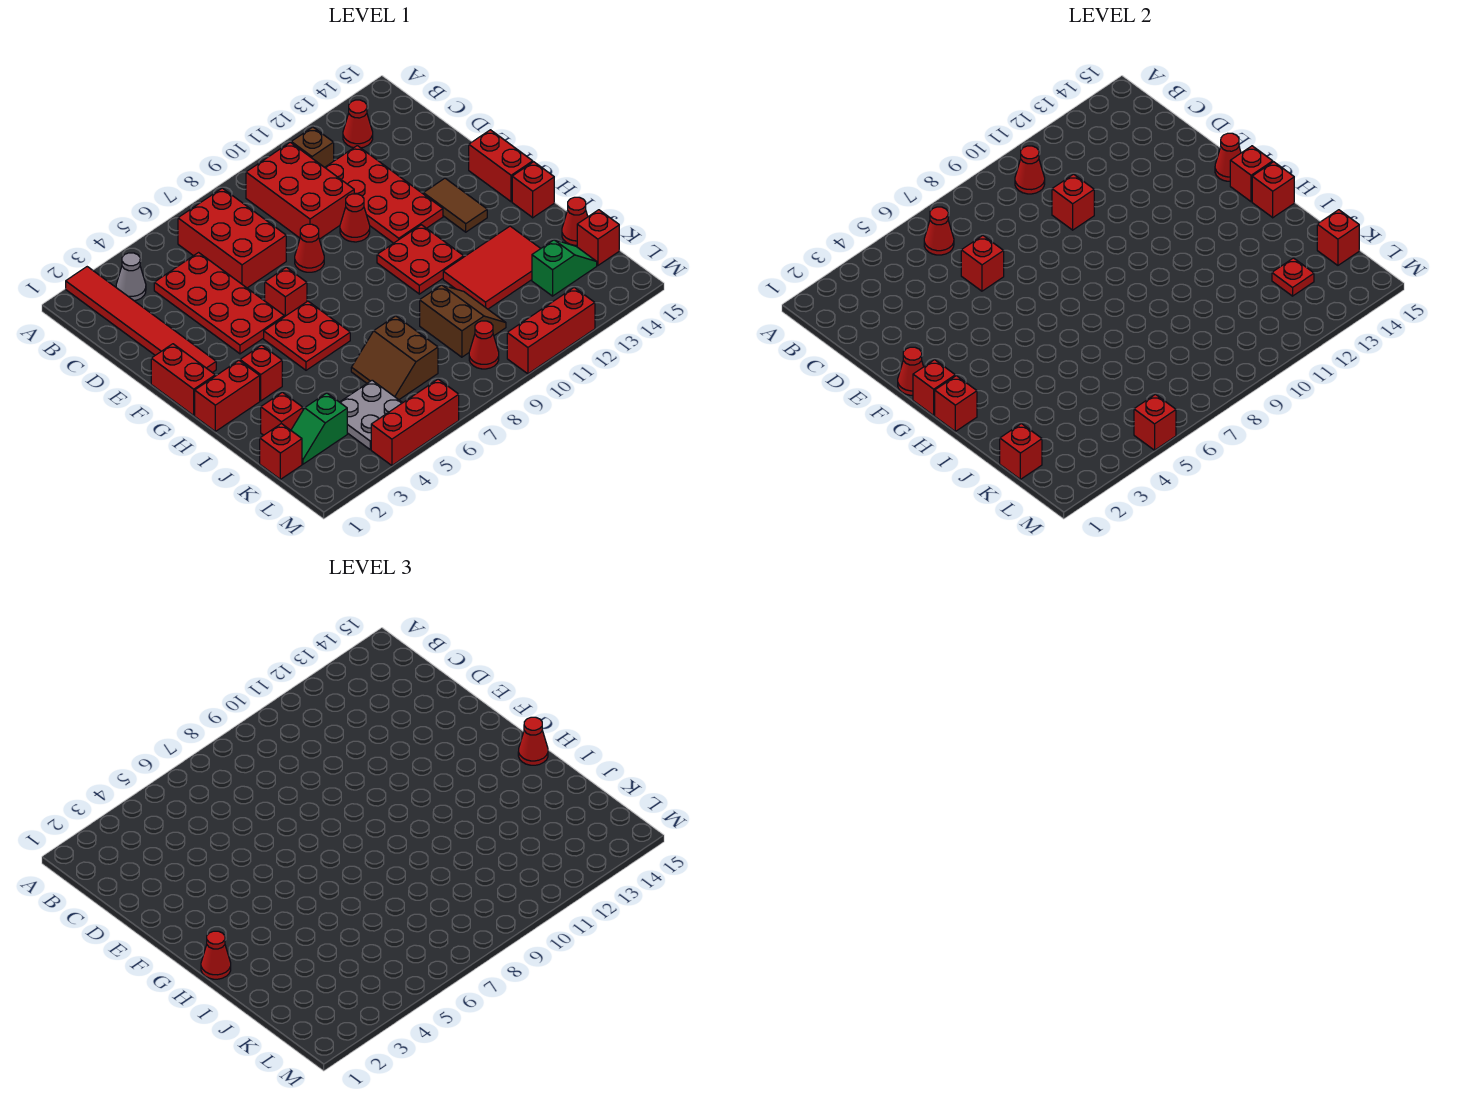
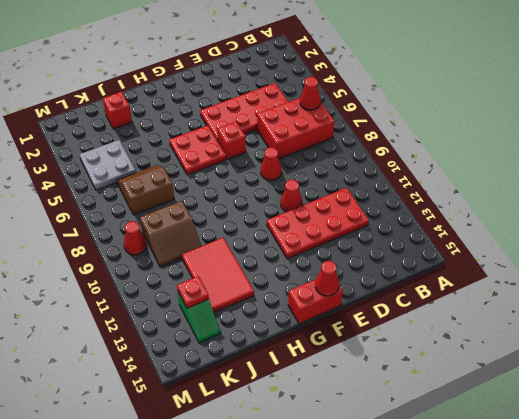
none -> red tile A2:F2 level 1
none -> grey cone B3 level 1
none -> red brick B9:D10 level 1
none -> brown brick B11 level 1

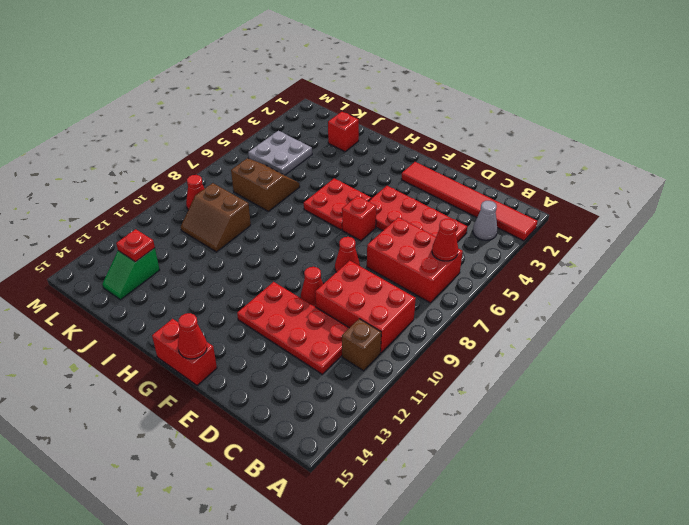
none -> red cone B13 level 1
none -> red brick F1:G1 level 1
none -> brown tile F13:G13 level 1
none -> red plate G10:H11 level 1

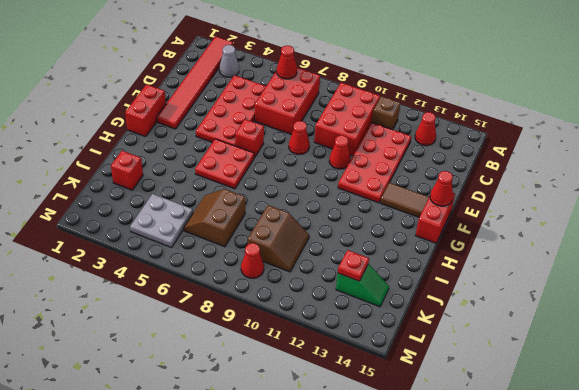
brown tile F13:F14 level 1 -> brown tile F13:G13 level 1
none -> red plate G10:H11 level 1
none -> red brick H1:H2 level 1
none -> red brick H3 level 1
none -> red brick H15 level 1

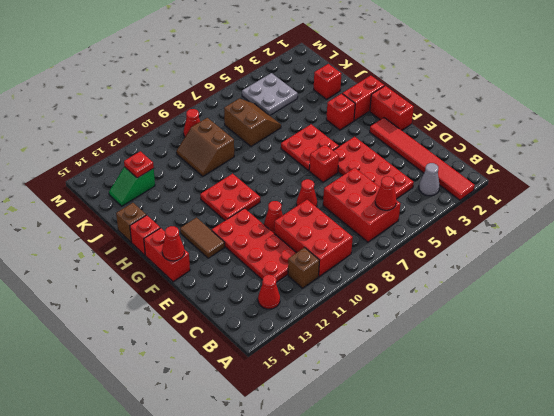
brown brick I15 level 1 -> none
none -> red tile I11:J13 level 1
none -> red cone J15 level 1
none -> red brick K1 level 1
none -> green slope K2:K3 level 1 top 3

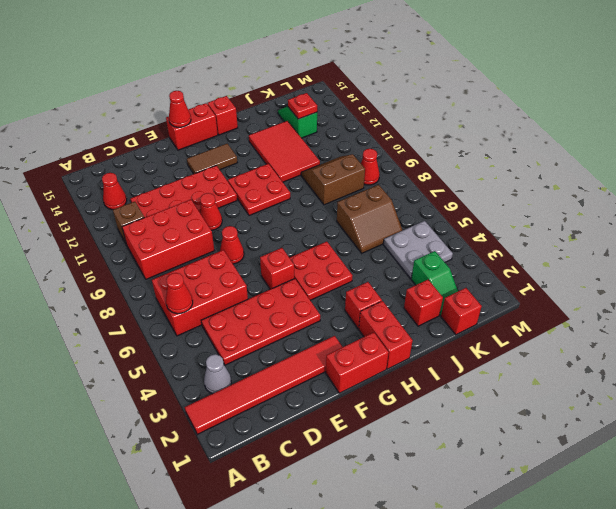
none -> red cone J15 level 1
none -> red brick K15 level 1
none -> red brick M4:M6 level 1
none -> red brick M10:M12 level 1

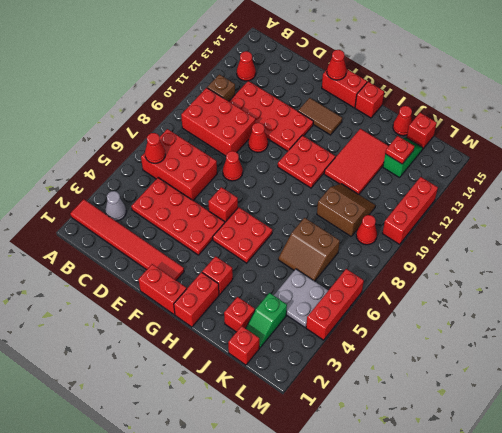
none -> red cone B10 level 2
none -> red brick D6 level 2
none -> red brick D10 level 2
none -> red cone F1 level 2

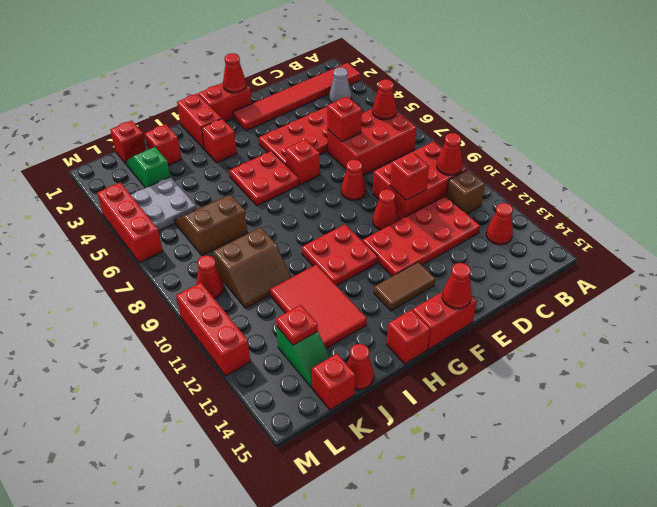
none -> red brick G1 level 2
none -> red brick G15 level 2
none -> red brick H1 level 2
none -> red brick H15 level 2

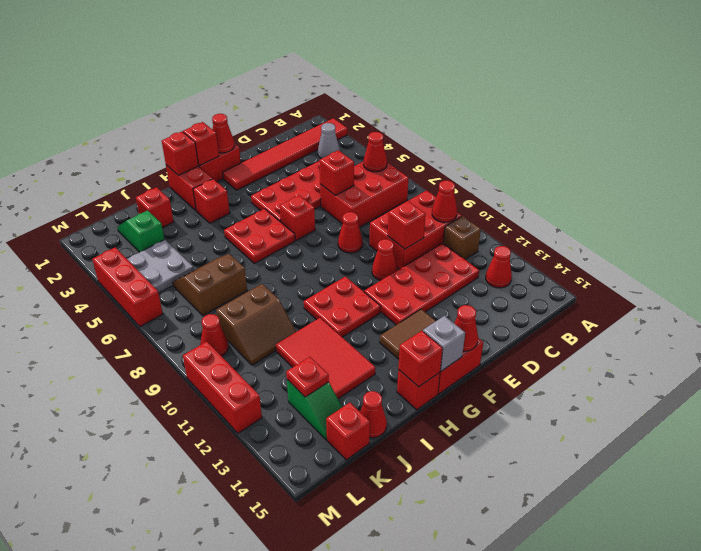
grey brick G15 level 2 -> red brick G15 level 2
none -> red brick K1 level 1
none -> red brick K1 level 2
none -> red brick K15 level 2
none -> red brick M5 level 2

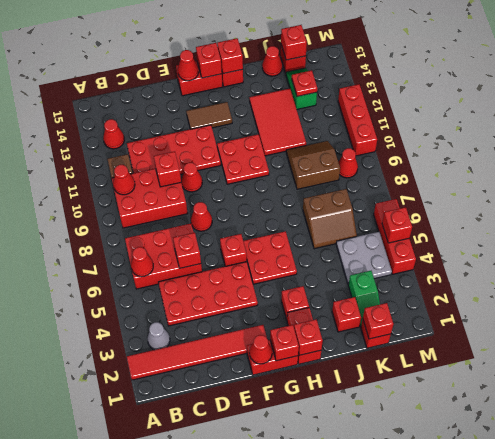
none -> red cone H1 level 3
none -> red cone H15 level 3

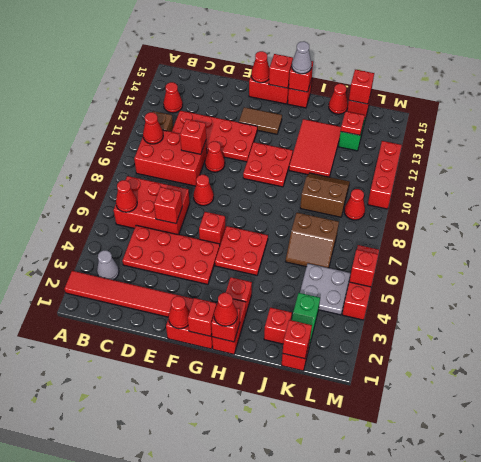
grey cone H15 level 3 -> red cone H15 level 3

